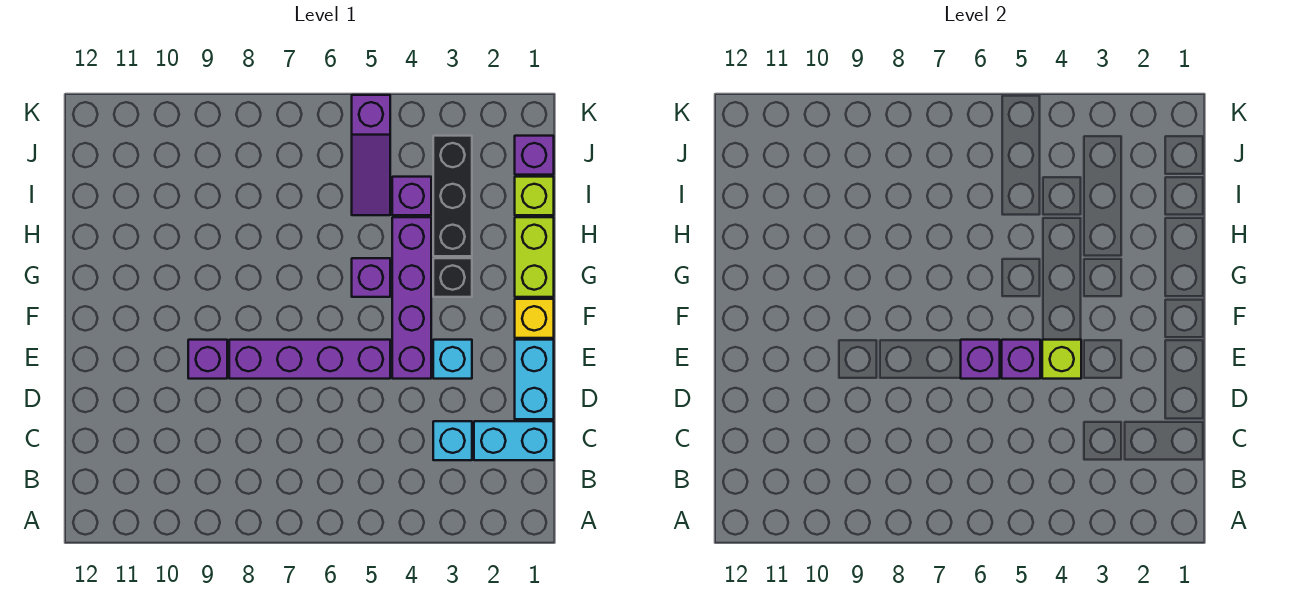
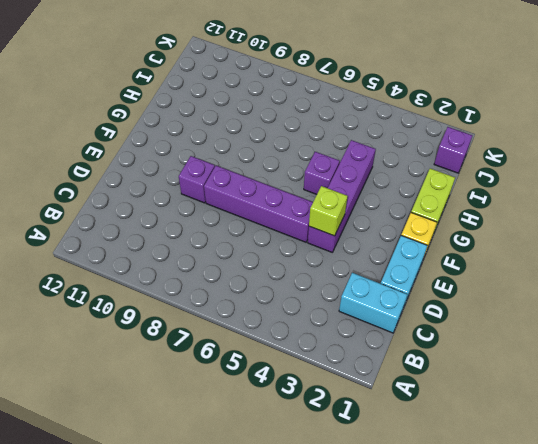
none -> cyan brick C3 level 1
none -> cyan brick E3 level 1
none -> black brick G3 level 1

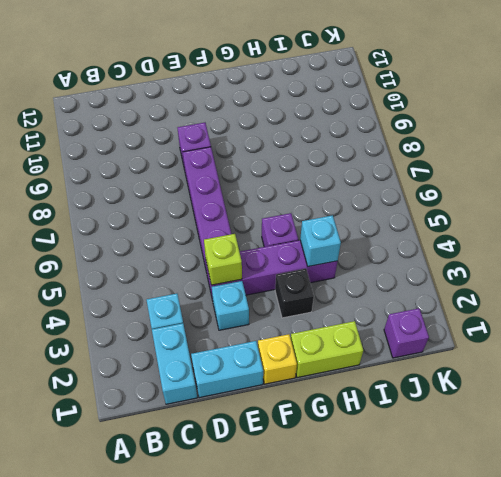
cyan brick H4 level 2 -> none
none -> black brick H3:J3 level 1
none -> lime brick I1 level 1
none -> purple brick I4 level 1

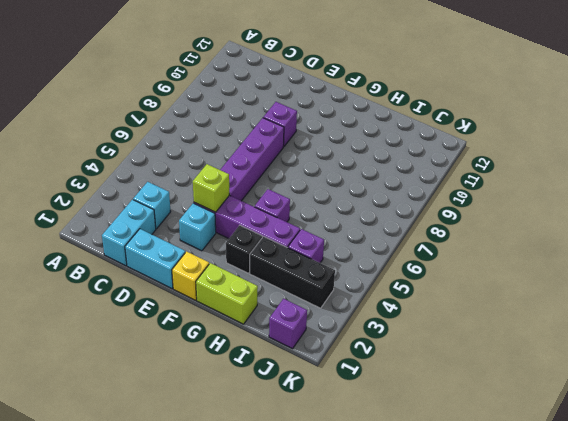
none -> lime brick I1 level 1
none -> purple slope I5:K5 level 1 top K
none -> purple brick E5 level 2

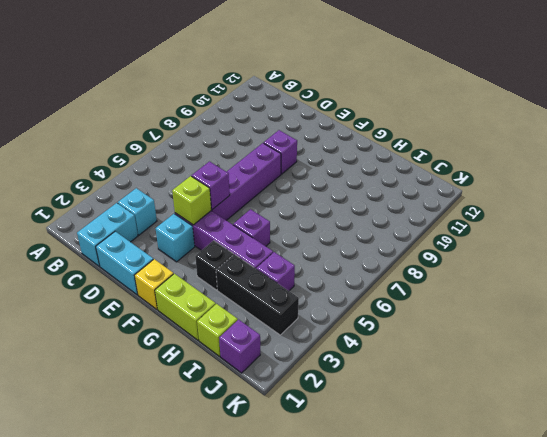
none -> purple slope I5:K5 level 1 top K
none -> purple brick E6 level 2

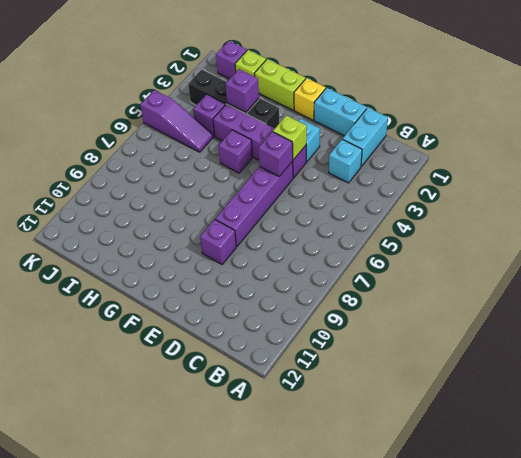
purple brick H3 level 2 -> purple brick E6 level 2

